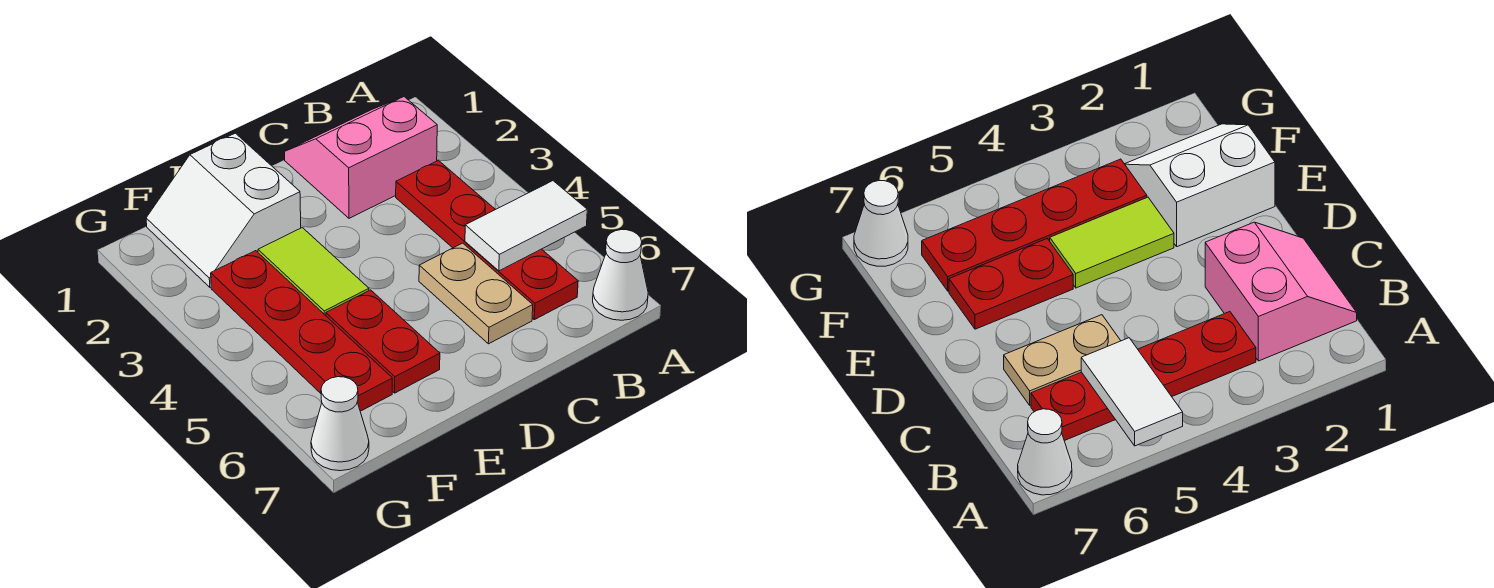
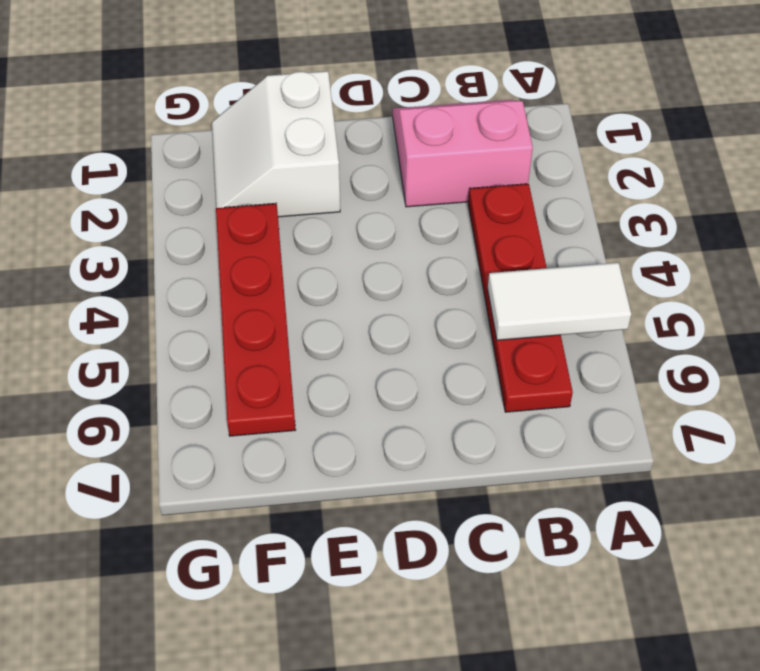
none -> white cone A7 level 1
none -> tan plate C5:C6 level 1

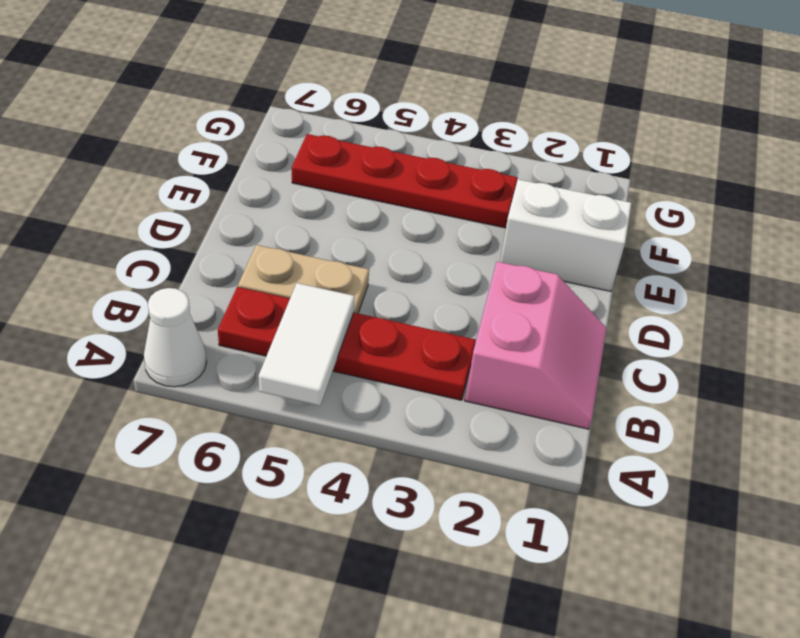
none -> lime tile E3:E4 level 1
none -> red plate E5:E6 level 1

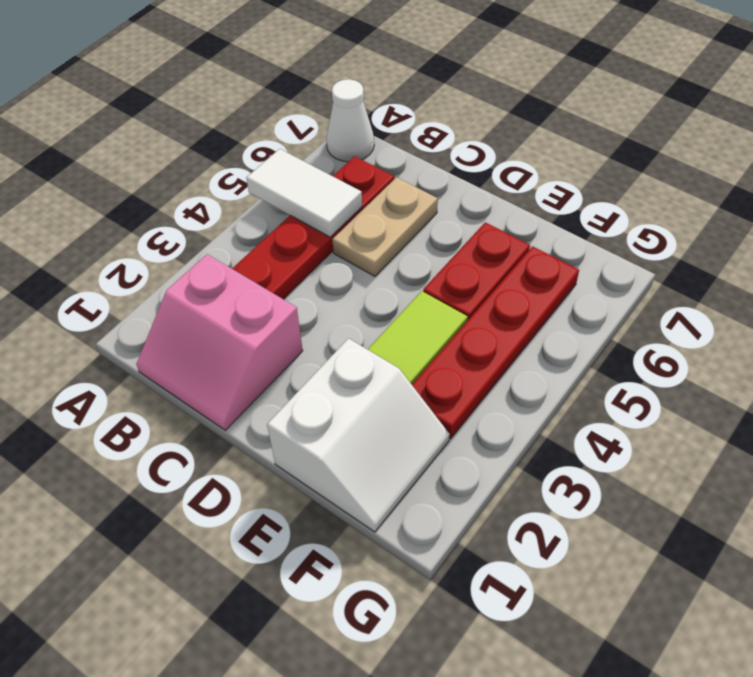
none -> white cone G7 level 1

